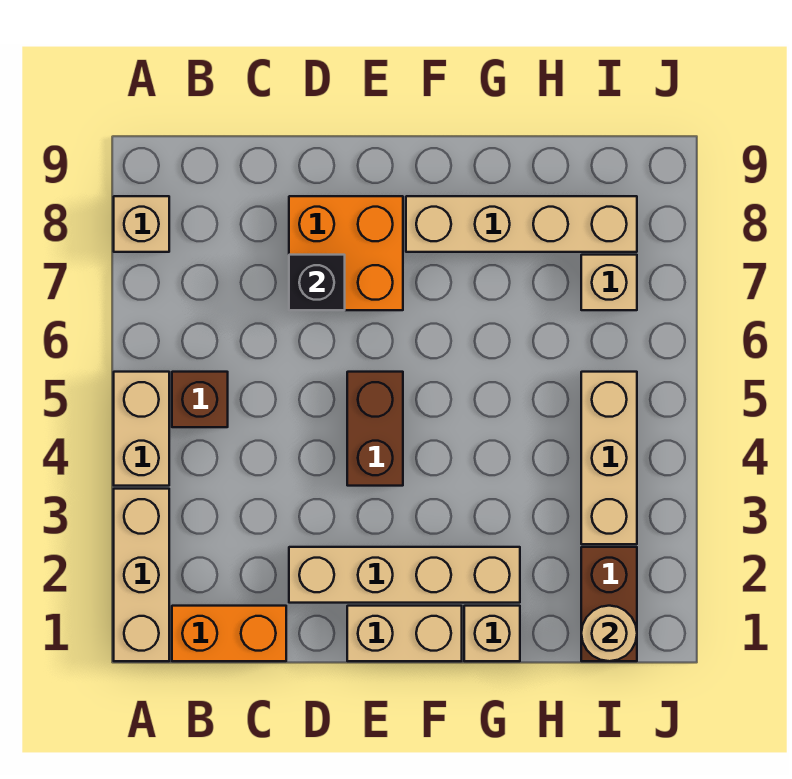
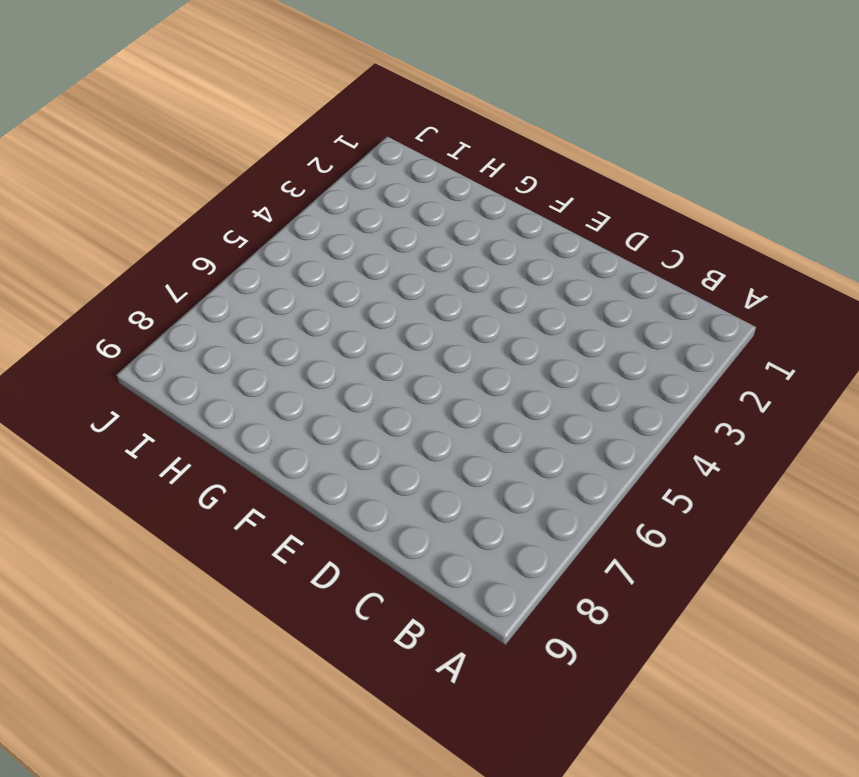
none -> tan brick A1:A3 level 1
none -> tan brick A4:A5 level 1
none -> tan brick A8 level 1

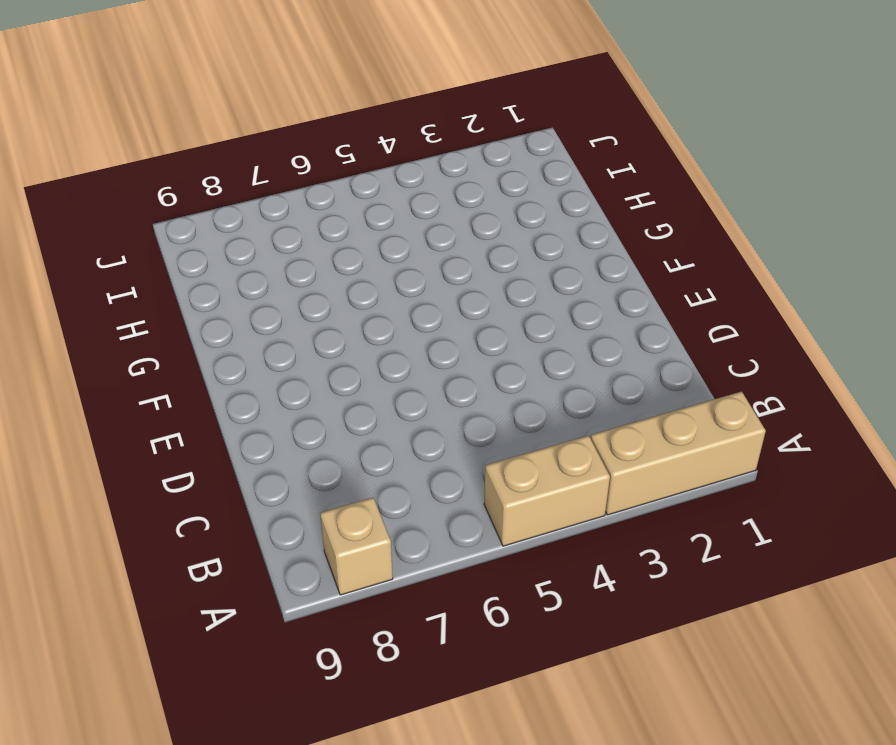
none -> orange brick B1:C1 level 1
none -> brown brick B5 level 1
none -> tan brick D2:G2 level 1

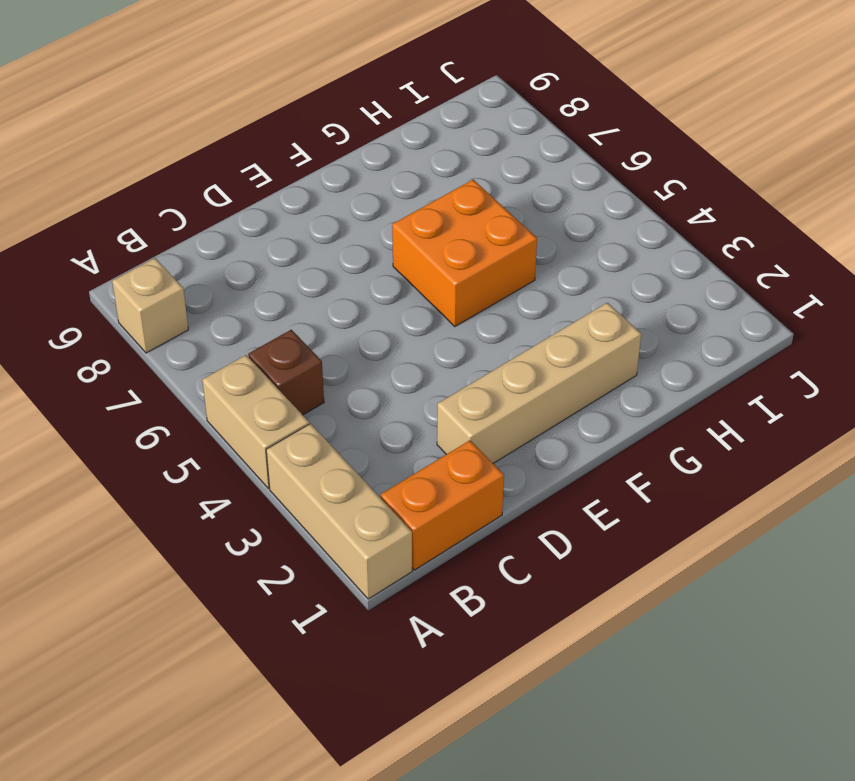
orange brick F5:G6 level 1 -> orange brick D7:E8 level 1
none -> tan brick E1:F1 level 1
none -> brown brick E4:E5 level 1
none -> tan brick F8:I8 level 1

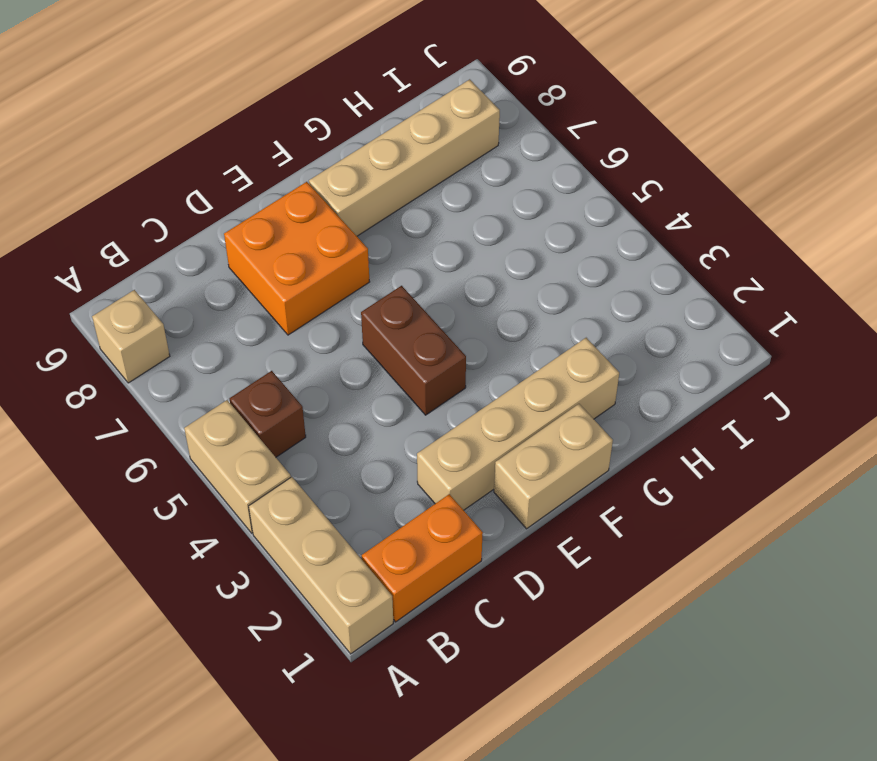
none -> tan brick G1 level 1
none -> brown brick I1:I2 level 1
none -> tan brick I3:I5 level 1

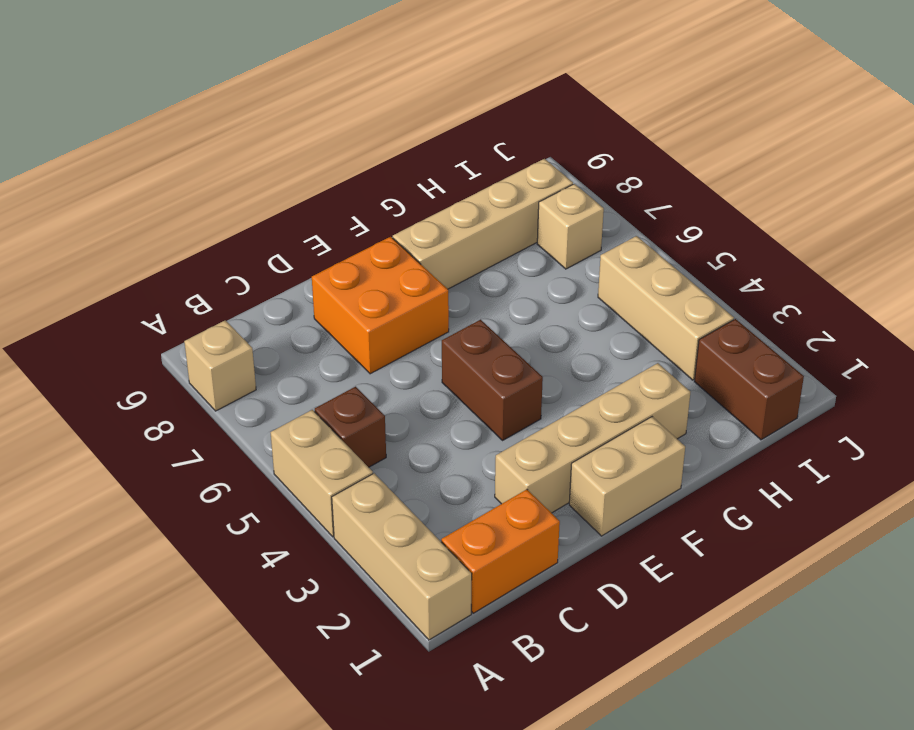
none -> tan brick G1 level 1
none -> black brick D7 level 2
none -> tan round brick I1 level 2

